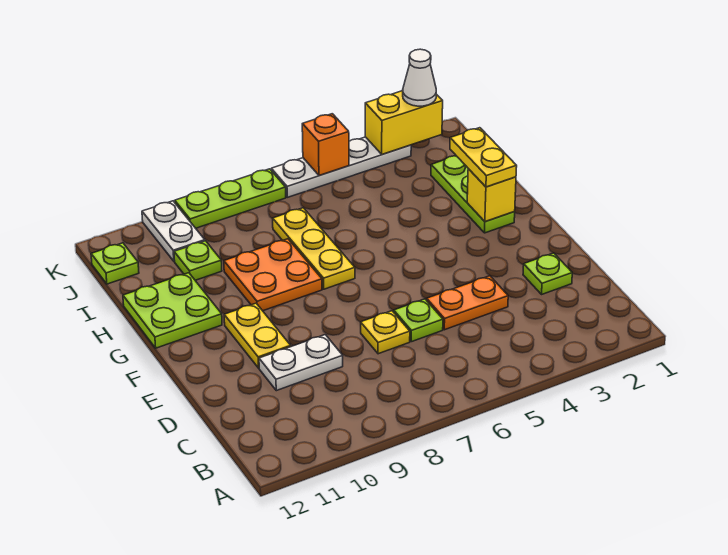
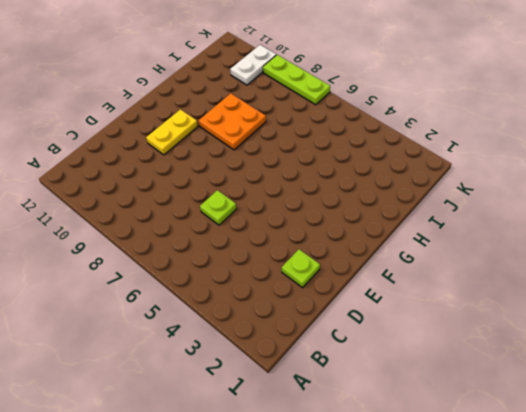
none -> orange plate D4:D5 level 1
none -> yellow plate D7 level 1
none -> white plate D9:D10 level 1

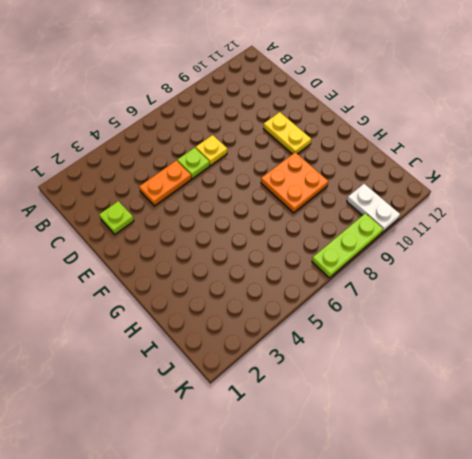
none -> white plate D9:D10 level 1
none -> lime plate G2:I2 level 1
none -> yellow plate G7:I7 level 1

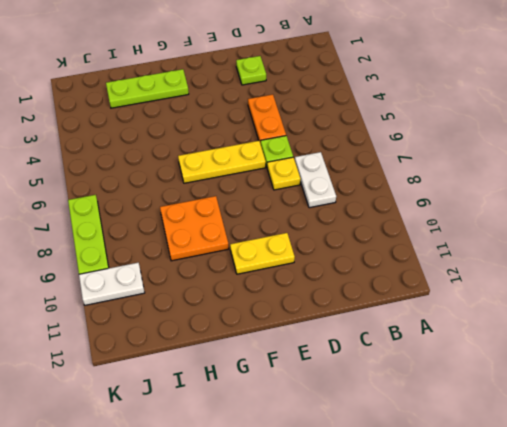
white plate C7:C8 level 1 -> white plate D9:D10 level 1
yellow plate E6:G6 level 1 -> yellow plate G7:I7 level 1
none -> lime plate G11:H12 level 1
none -> lime plate I10 level 1
none -> lime plate J12 level 1

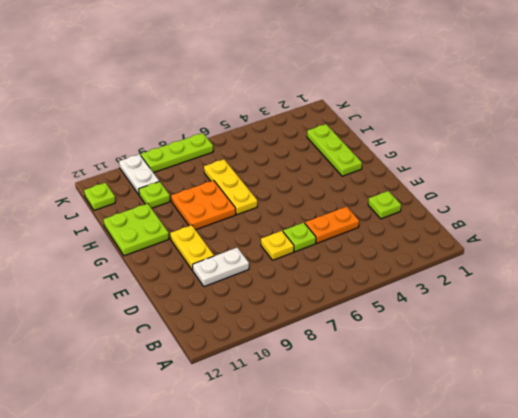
none -> white plate K3:K6 level 1
none -> yellow brick G2 level 2
none -> yellow brick K2:K3 level 2

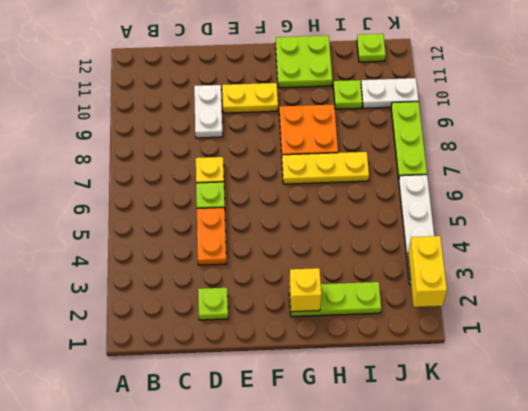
none -> orange brick K5 level 2
none -> yellow plate G2:H2 level 3
none -> white cone K2 level 3

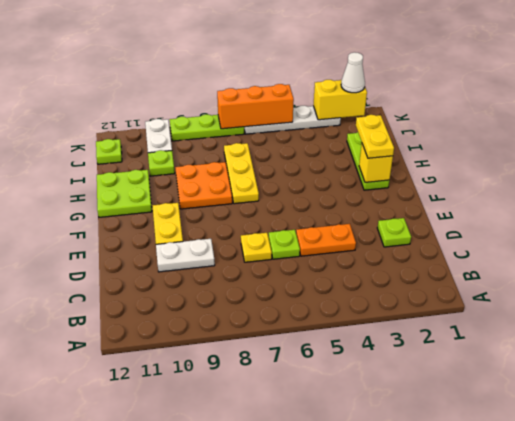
orange brick K5:K7 level 2 -> orange brick K5 level 2

